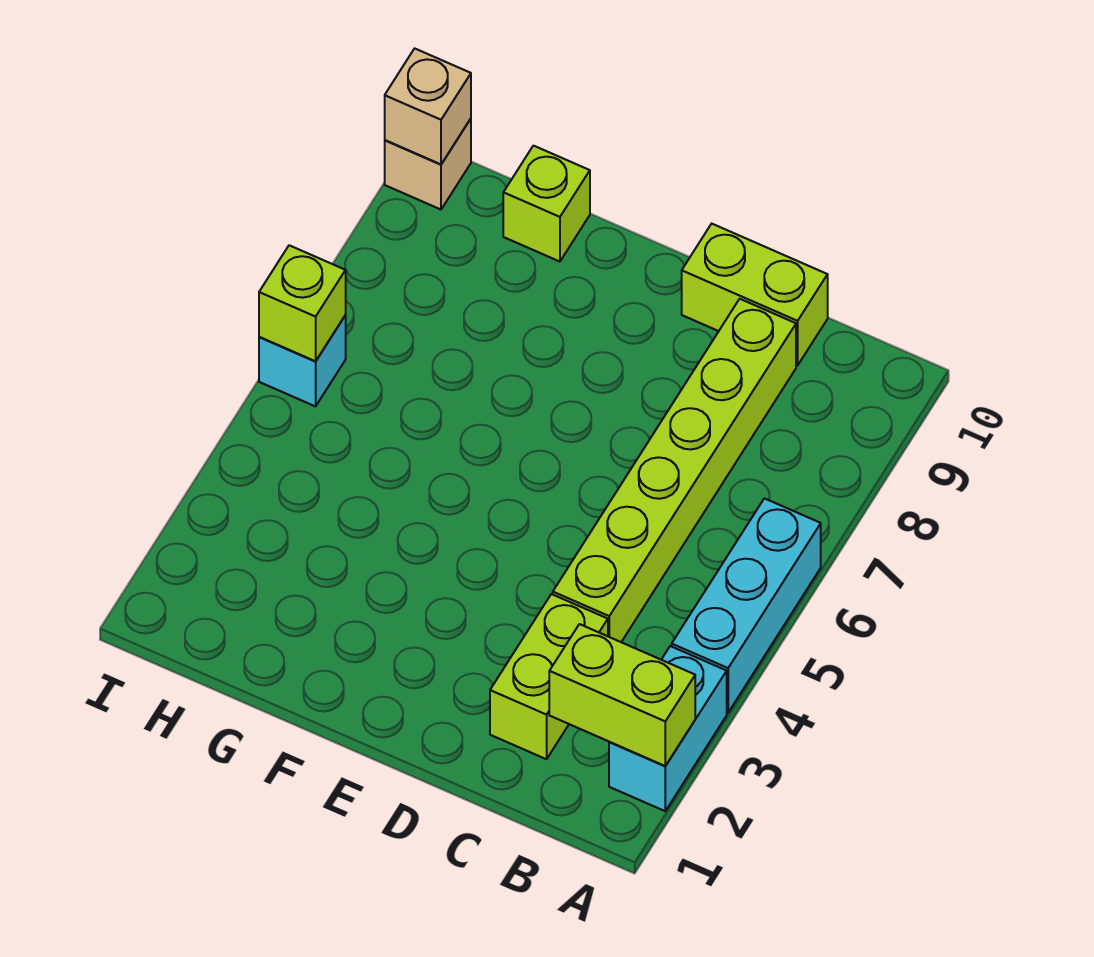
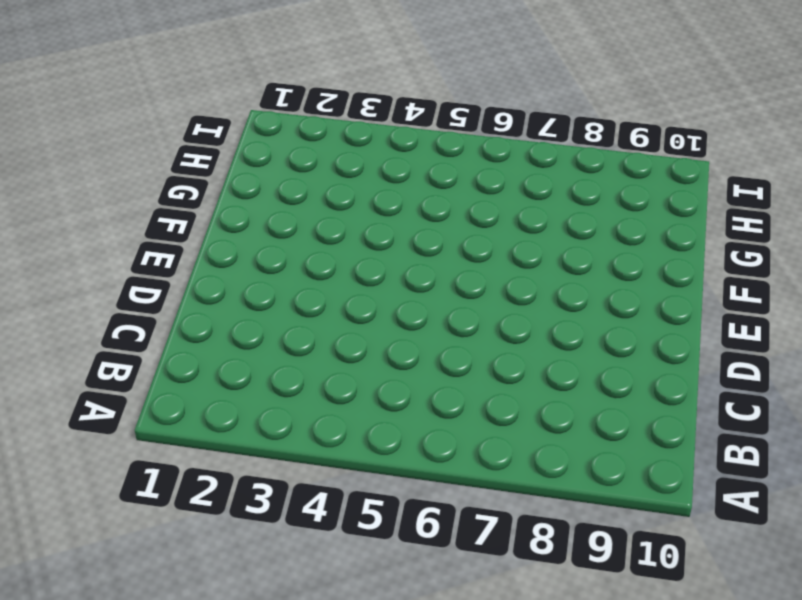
none -> cyan brick A2:A3 level 1
none -> cyan brick A4:A6 level 1

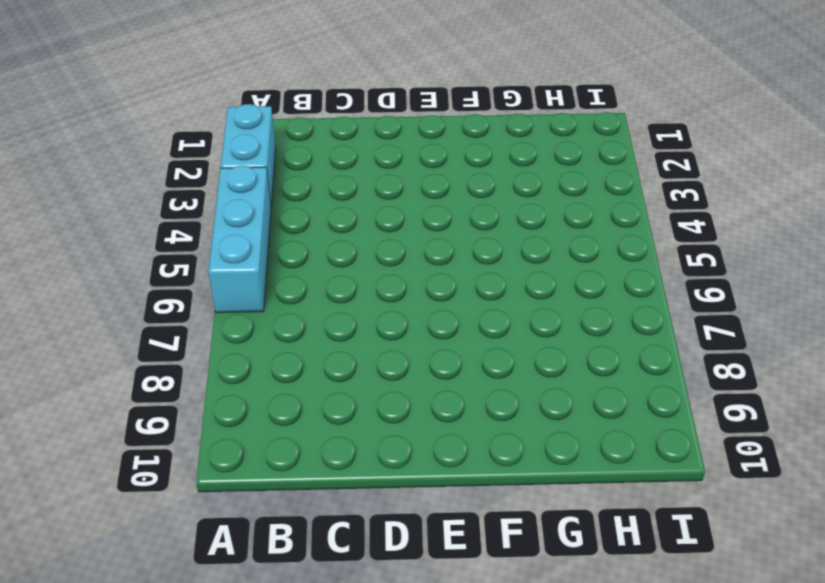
none -> lime brick C2:C3 level 1
none -> lime brick C4:C9 level 1

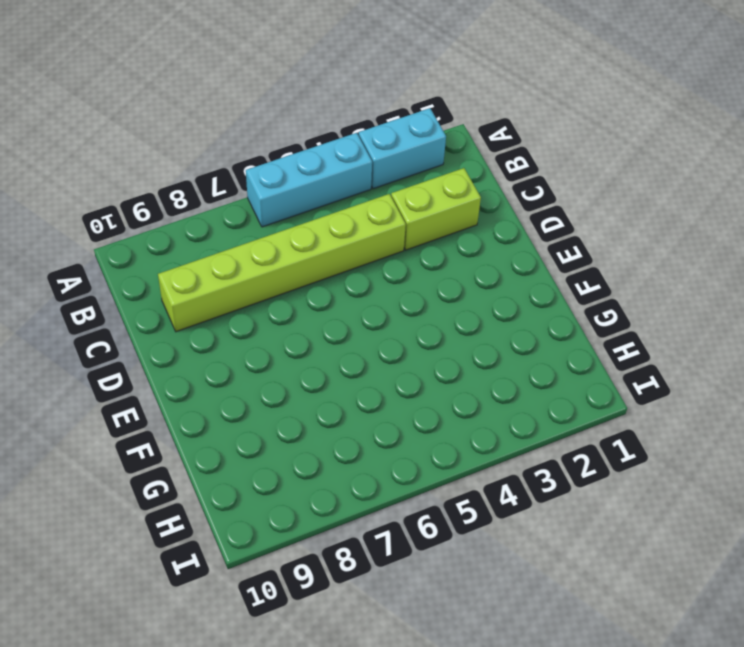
none -> lime brick C10:D10 level 1
none -> lime brick G10 level 1

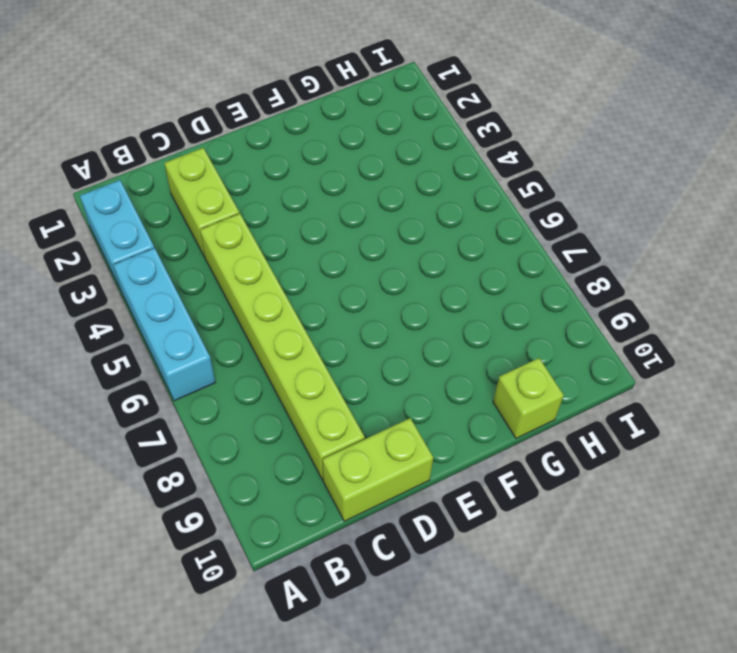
none -> cyan brick I6 level 1
none -> tan brick I10 level 1

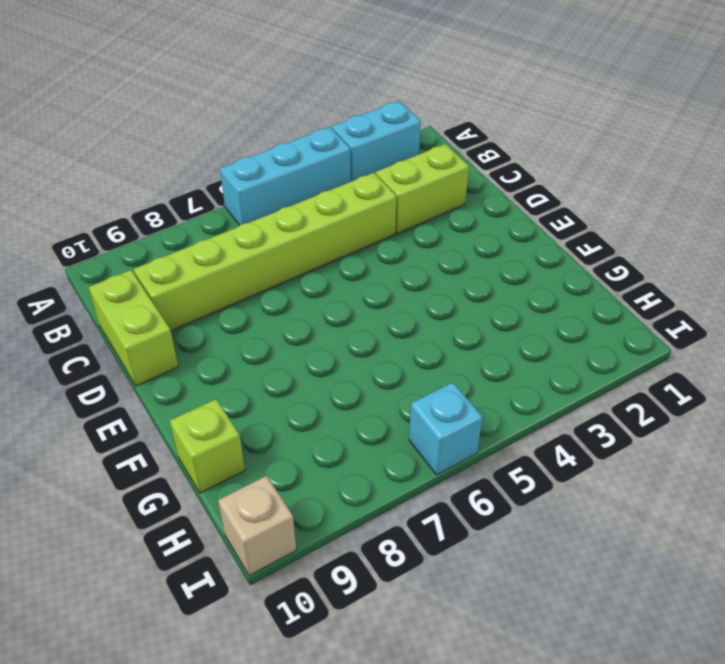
none -> lime brick A2:B2 level 2
none -> lime brick I6 level 2

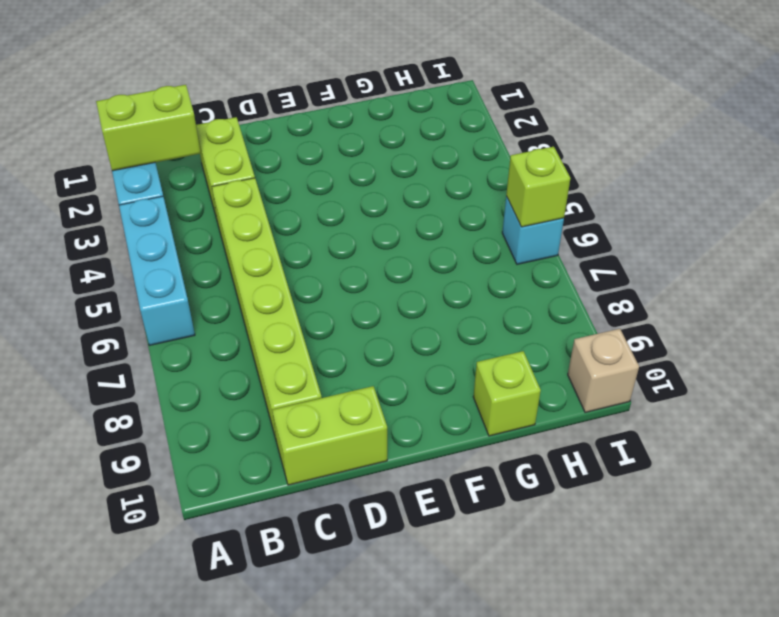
none -> tan brick I10 level 2

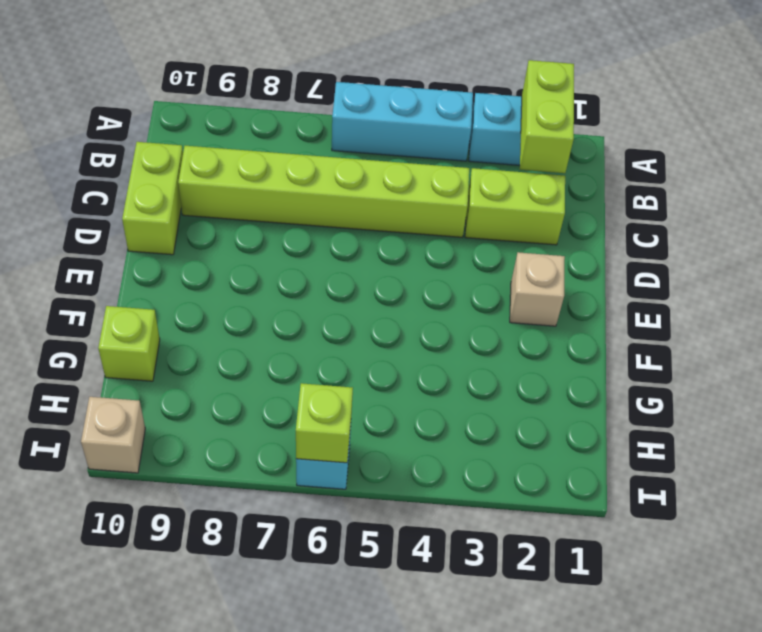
tan brick E2 level 1 -> tan brick I10 level 2

